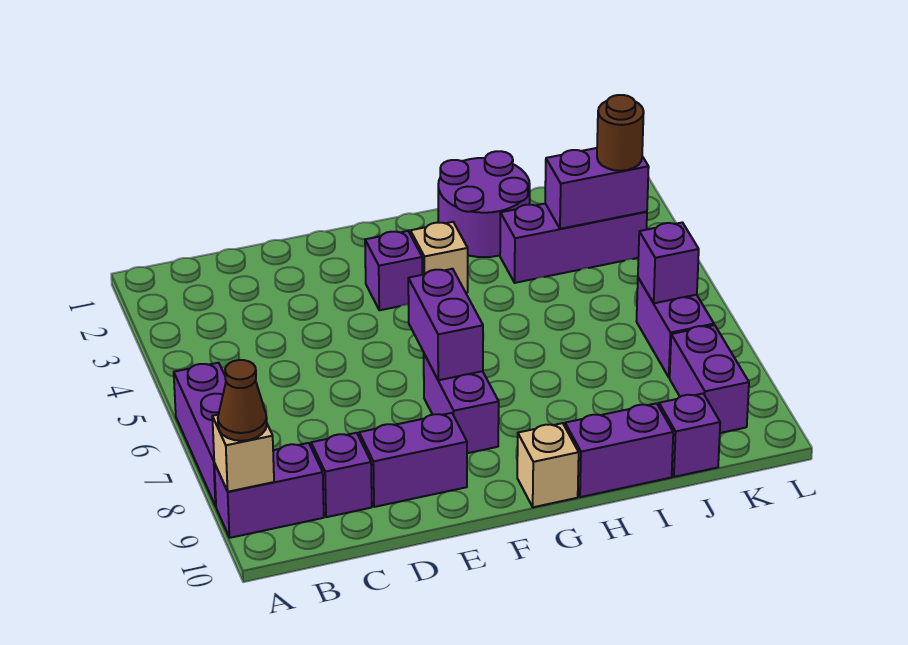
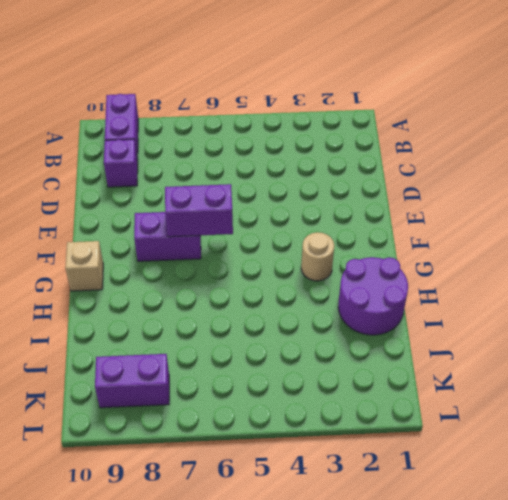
tan round brick G3 level 1 -> tan brick G3 level 1
none -> purple brick A6:A8 level 1
none -> purple brick D9:E9 level 1
none -> purple brick F3 level 1

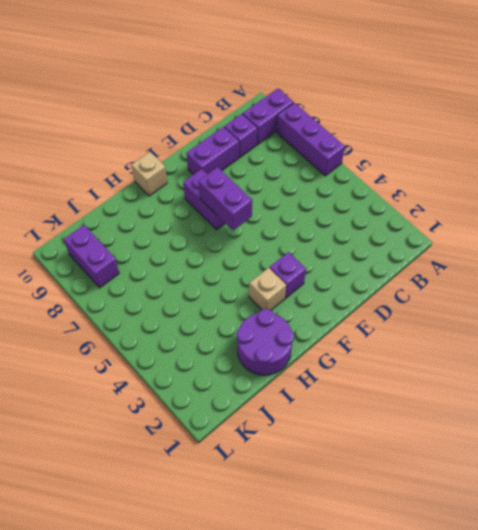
none -> purple brick H10:I10 level 1
none -> purple brick I3:K3 level 1
none -> purple brick J10 level 1

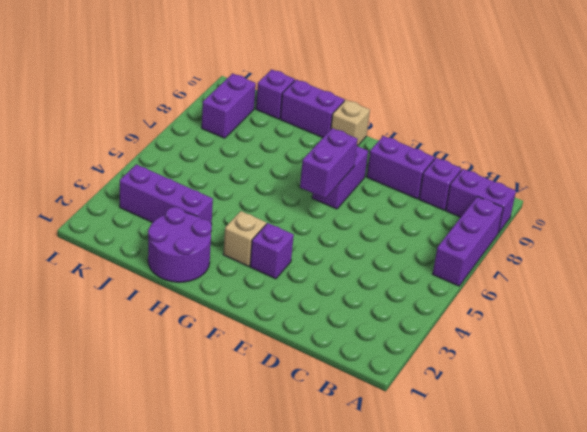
none -> purple brick K6:K7 level 1
none -> tan brick A9 level 2
none -> purple brick J3:K3 level 2

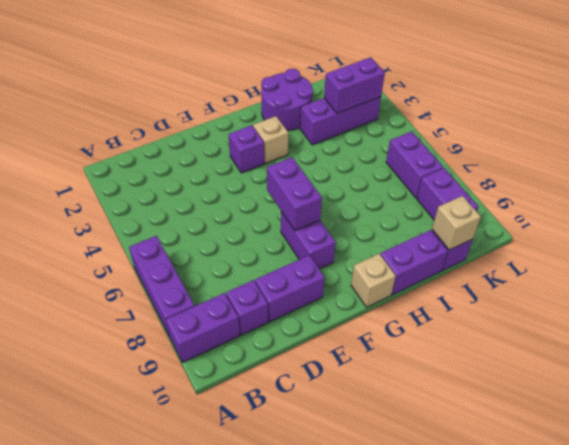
tan brick J10 level 2 -> tan brick A9 level 2
none -> purple brick K6 level 2
none -> brown cone A9 level 3
none -> brown round brick K3 level 3

